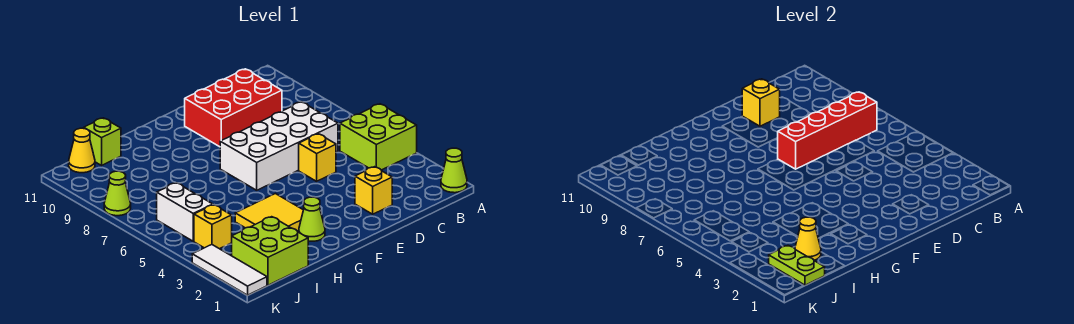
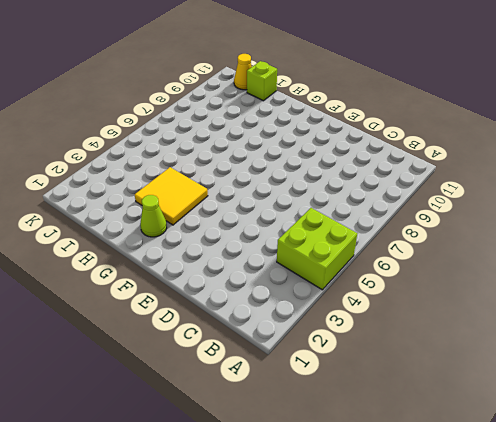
none -> lime cone A1 level 1
none -> white brick C6:F7 level 1
none -> red brick C9:E10 level 1

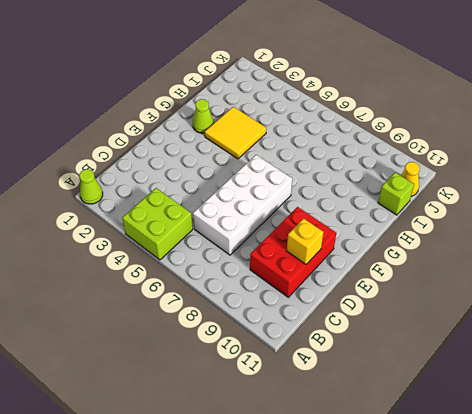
none -> yellow brick D2 level 1
none -> yellow brick D5 level 1
none -> lime brick I1:J2 level 1

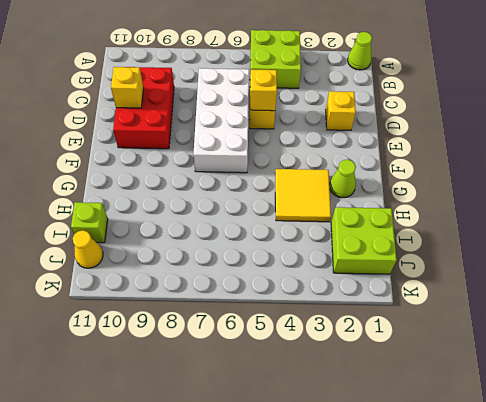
yellow brick D5 level 2 -> yellow brick J4 level 1
none -> white brick J5:J6 level 1
none -> white tile K1:K3 level 1
none -> lime cone K8 level 1

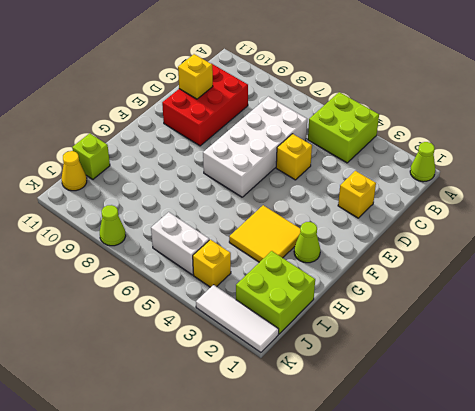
none -> red brick B7:E7 level 2
none -> yellow cone I2 level 2
none -> lime plate J1:J2 level 2

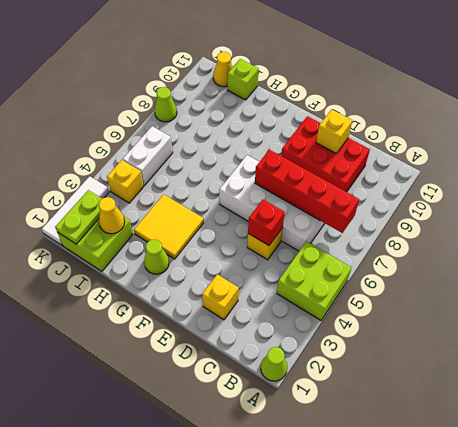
red brick D5 level 2 -> none

